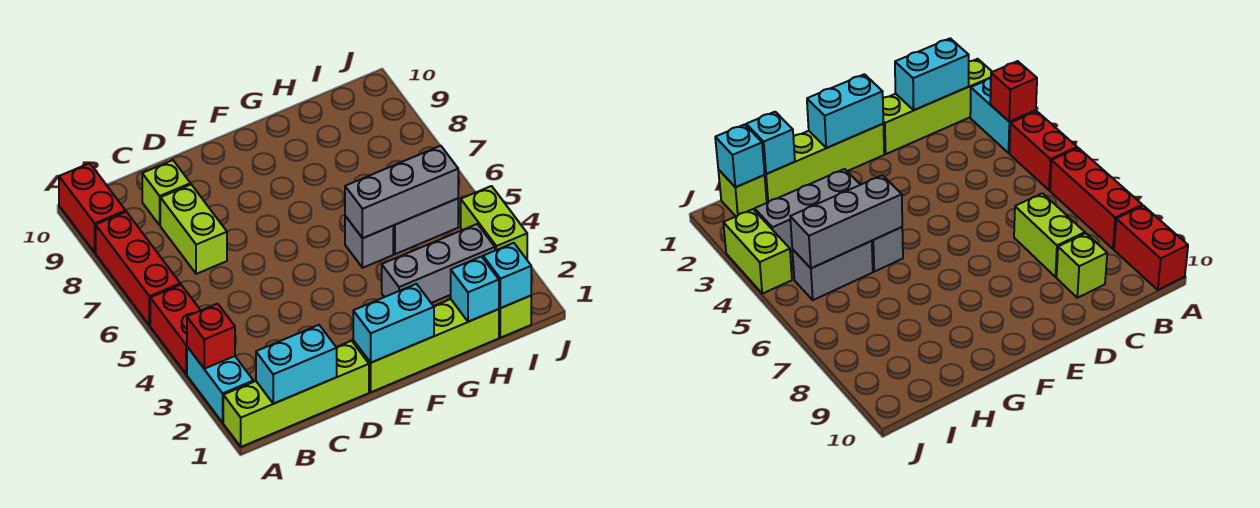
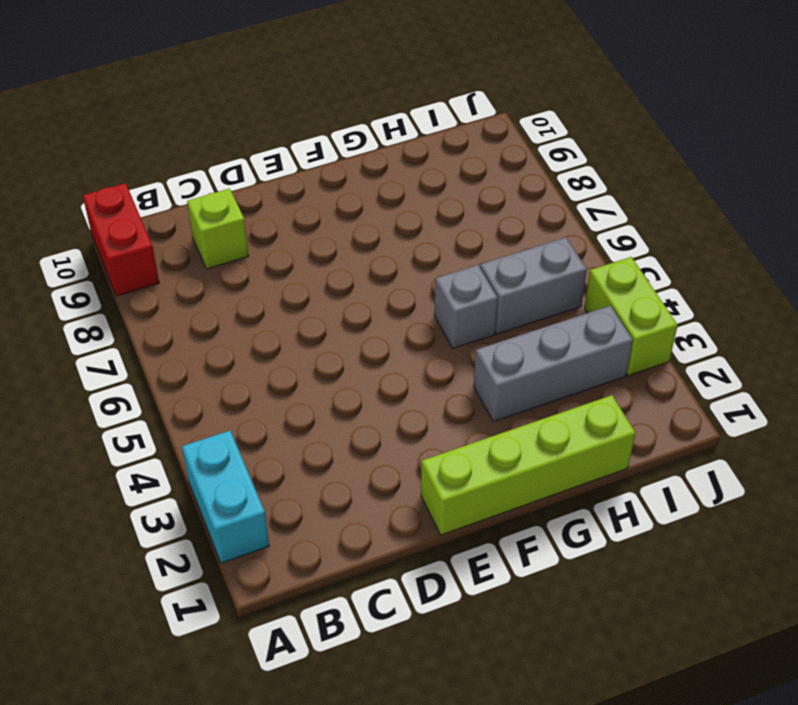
none -> lime brick A1:D1 level 1
none -> red brick A4:A5 level 1
none -> red brick A6:A8 level 1

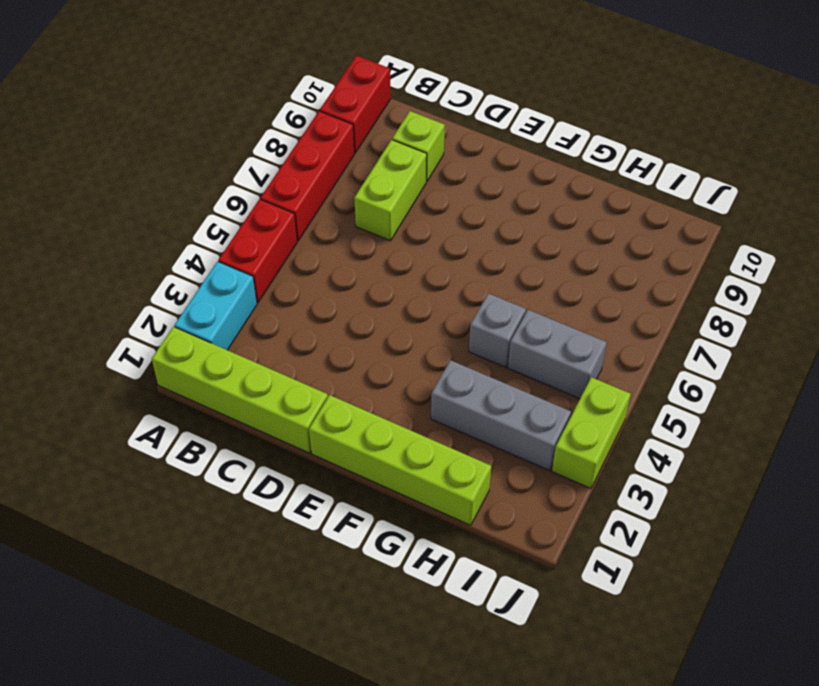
none -> lime brick I1 level 1
none -> red brick A3 level 2
none -> cyan brick B1:C1 level 2

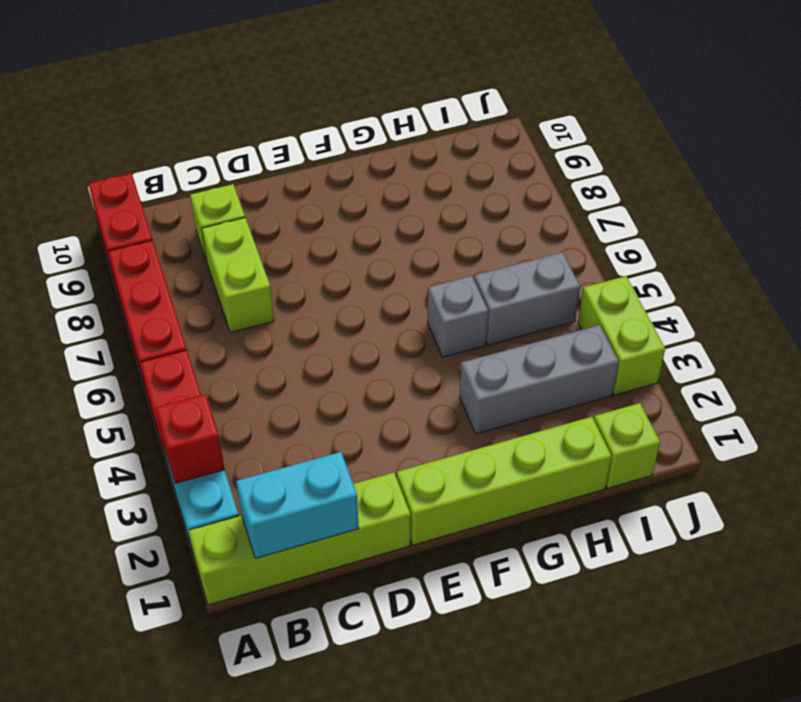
none -> cyan brick E1:F1 level 2
none -> grey brick G5:I5 level 2
none -> cyan brick H1 level 2

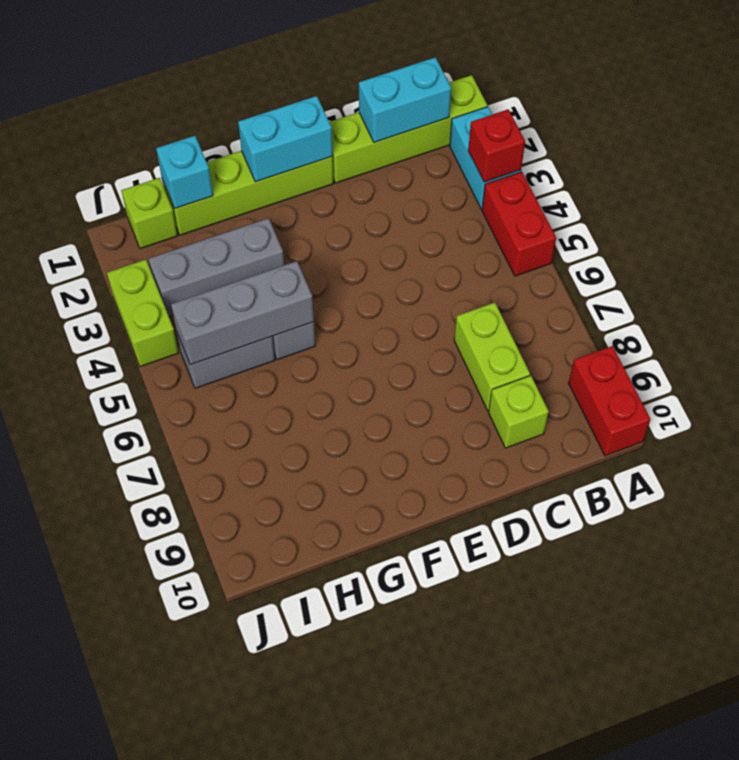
none -> red brick A6:A8 level 1
none -> cyan brick I1 level 2

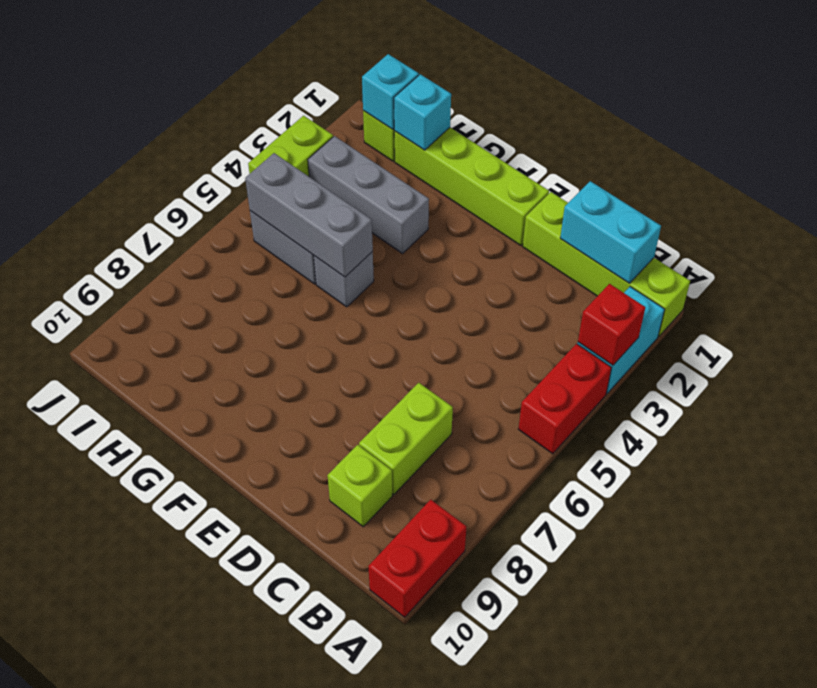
none -> red brick A6:A8 level 1
none -> cyan brick E1:F1 level 2

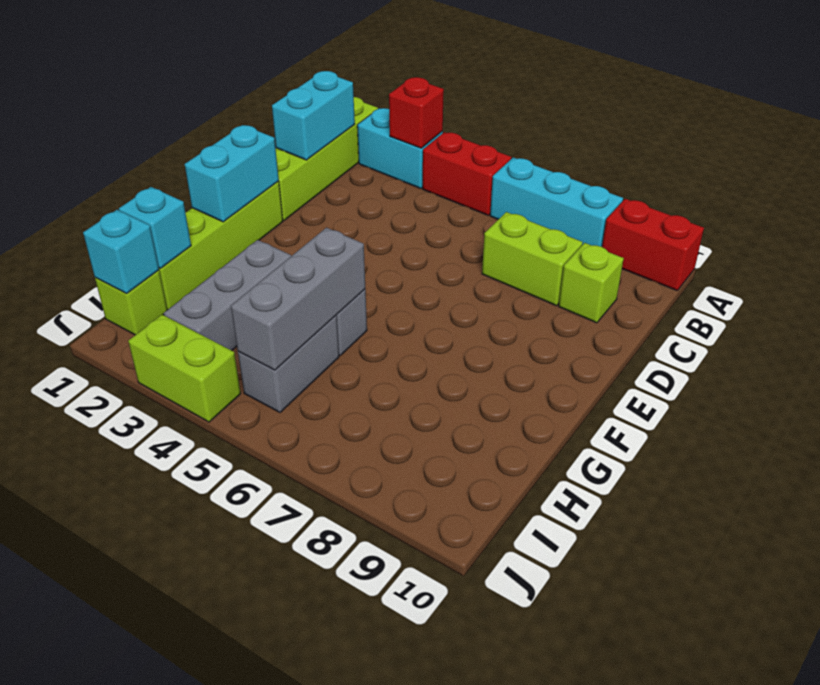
cyan brick A6:A8 level 1 -> red brick A6:A8 level 1

